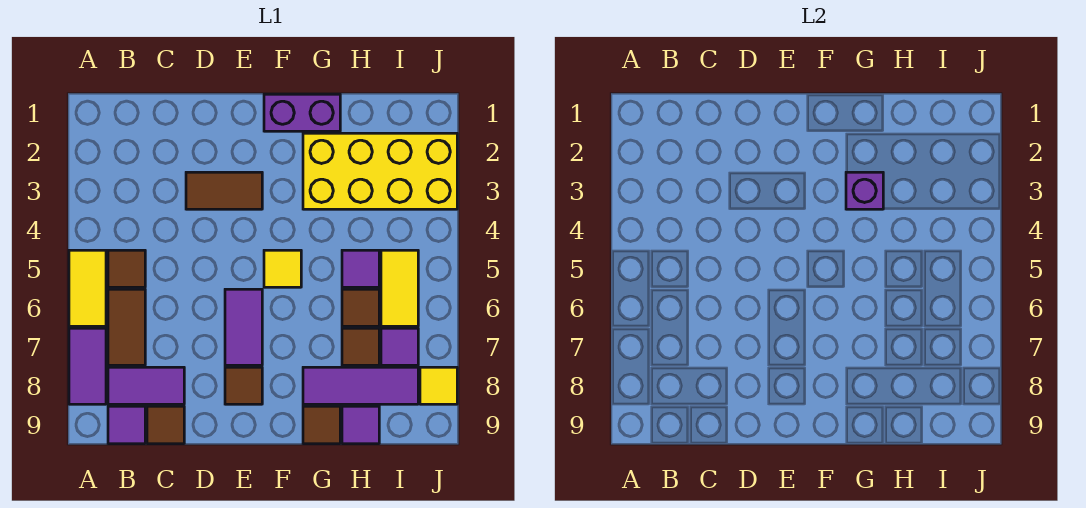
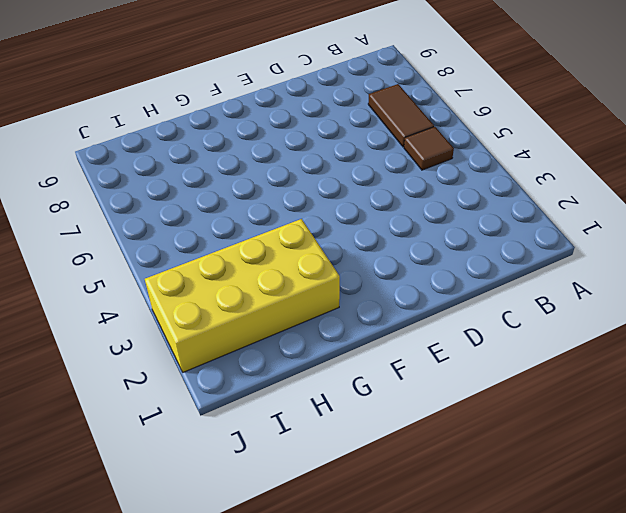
none -> yellow tile A5:A6 level 1
none -> purple tile A7:A8 level 1
none -> purple tile B8:C8 level 1

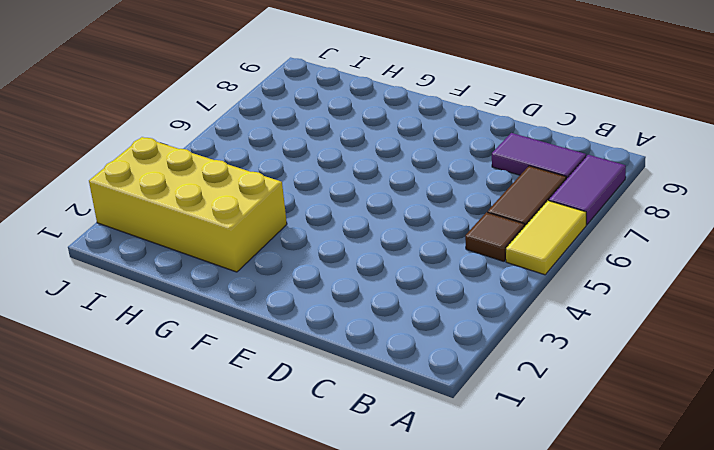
none -> purple tile B9 level 1
none -> brown tile C9 level 1
none -> brown tile D3:E3 level 1

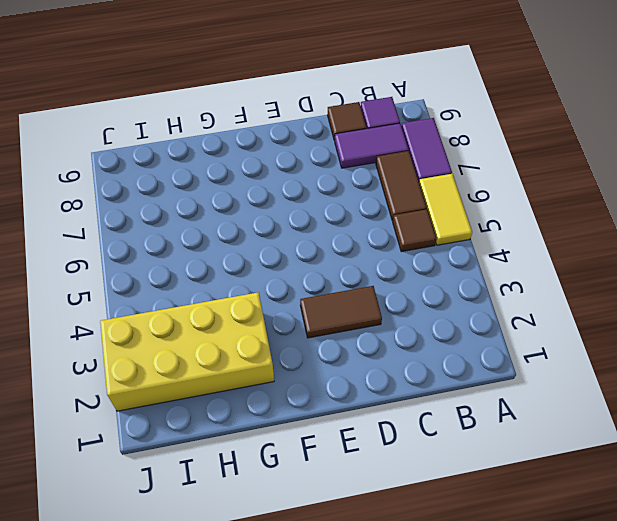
none -> purple tile E6:E7 level 1
none -> brown tile E8 level 1
none -> purple brick F1:G1 level 1

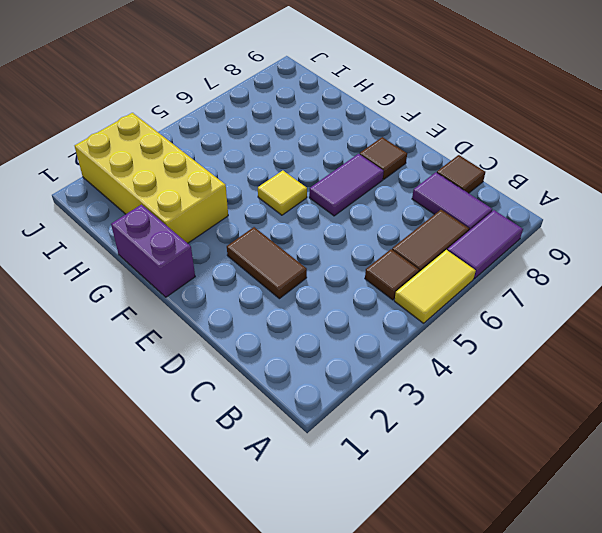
none -> purple tile B9 level 1
none -> purple tile G8:I8 level 1
none -> brown tile G9 level 1

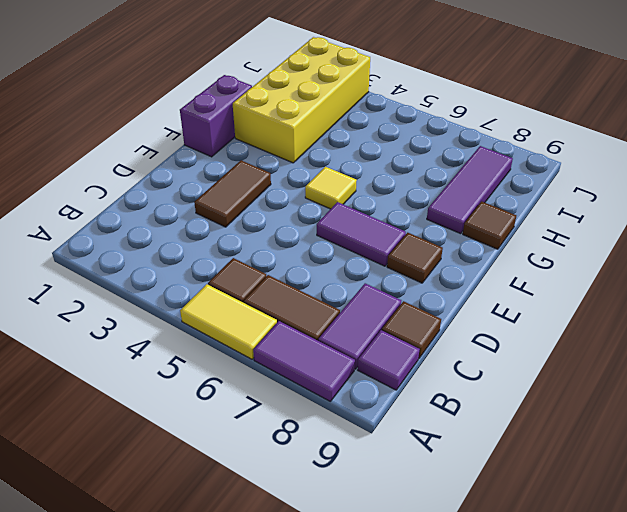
none -> purple tile H5 level 1
none -> brown tile H6 level 1
none -> brown tile H7 level 1

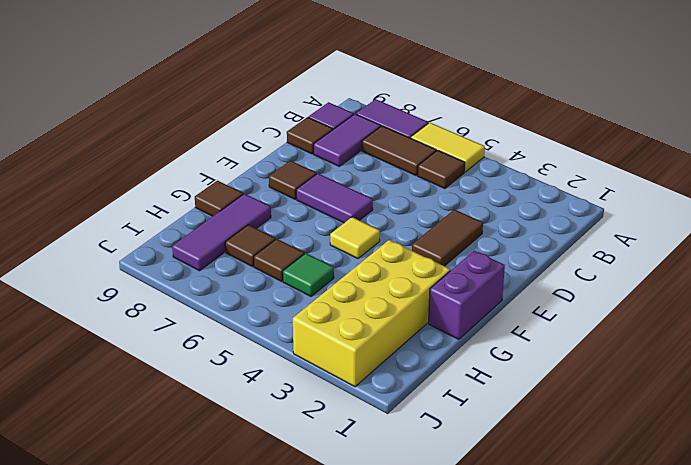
green tile H5 level 1 -> purple tile H5 level 1
none -> purple tile H9 level 1
none -> yellow tile I5:I6 level 1
none -> purple tile I7 level 1

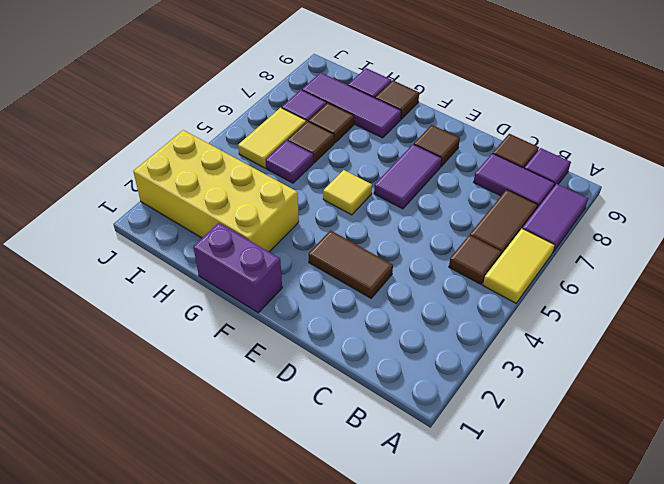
none -> yellow tile J8 level 1
none -> purple brick G3 level 2

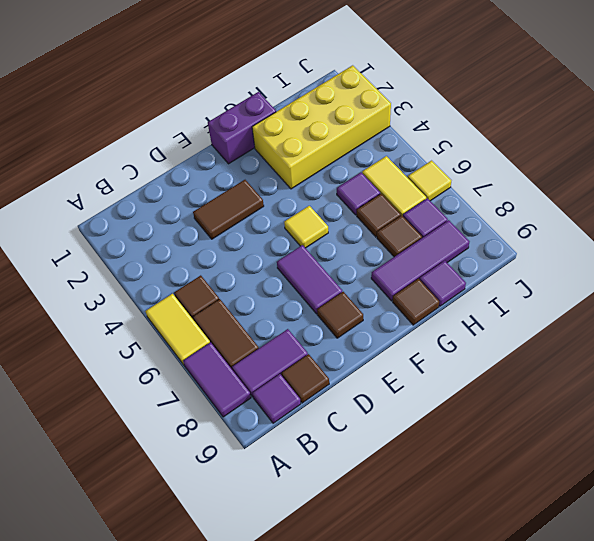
yellow tile J6 level 1 -> yellow tile J8 level 1
none -> purple brick G3 level 2

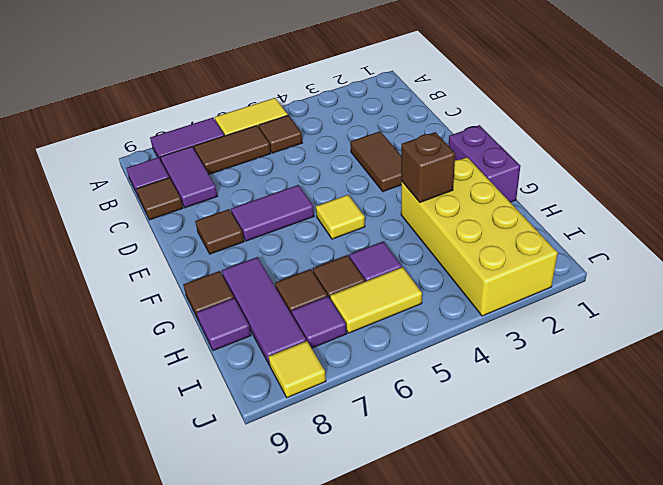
brown brick G3 level 2 -> purple brick G3 level 2

